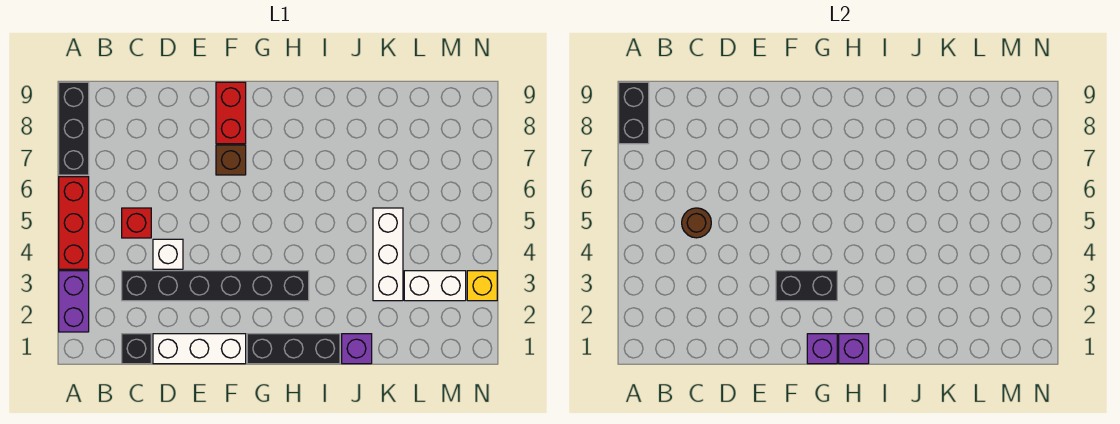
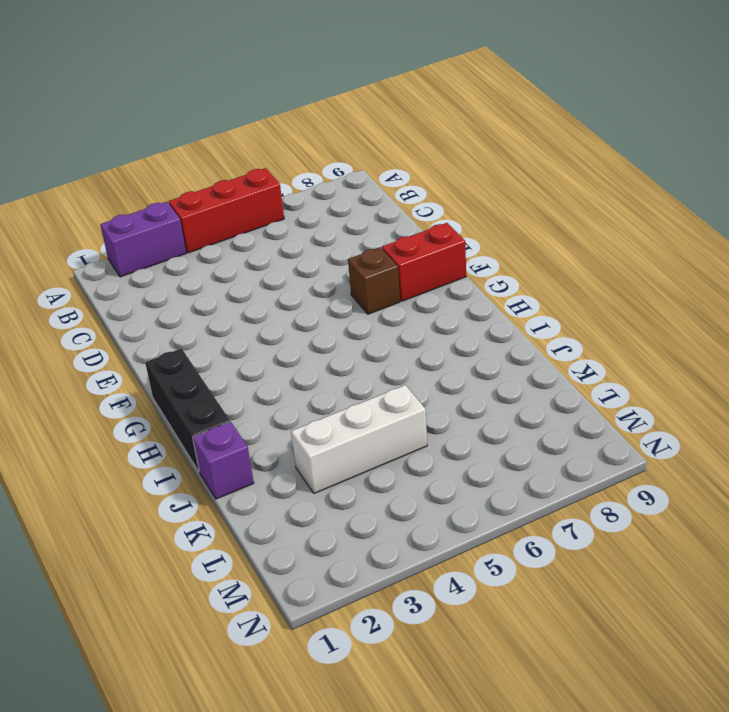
none -> black brick A7:A9 level 1
none -> black brick C1 level 1
none -> black brick C3:H3 level 1

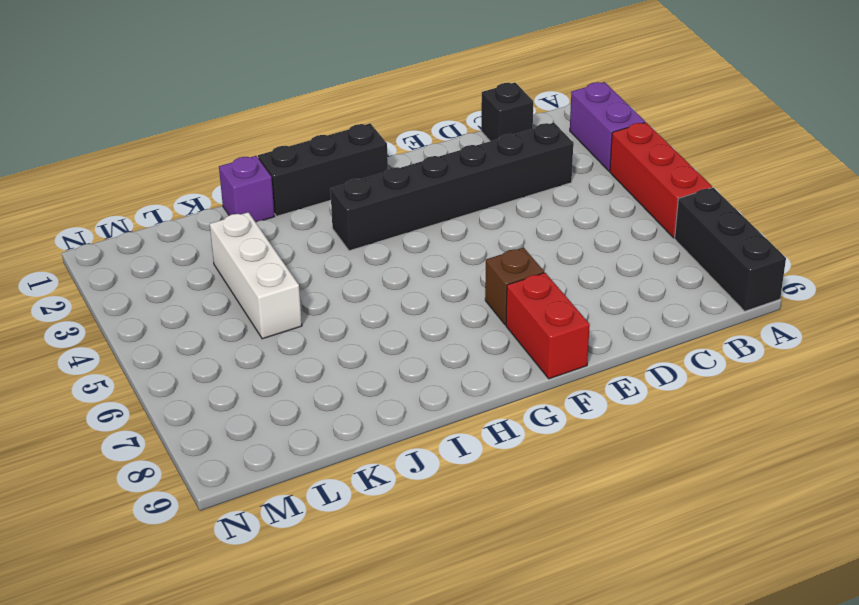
none -> red brick C5 level 1
none -> white brick D1:F1 level 1
none -> white brick D4 level 1

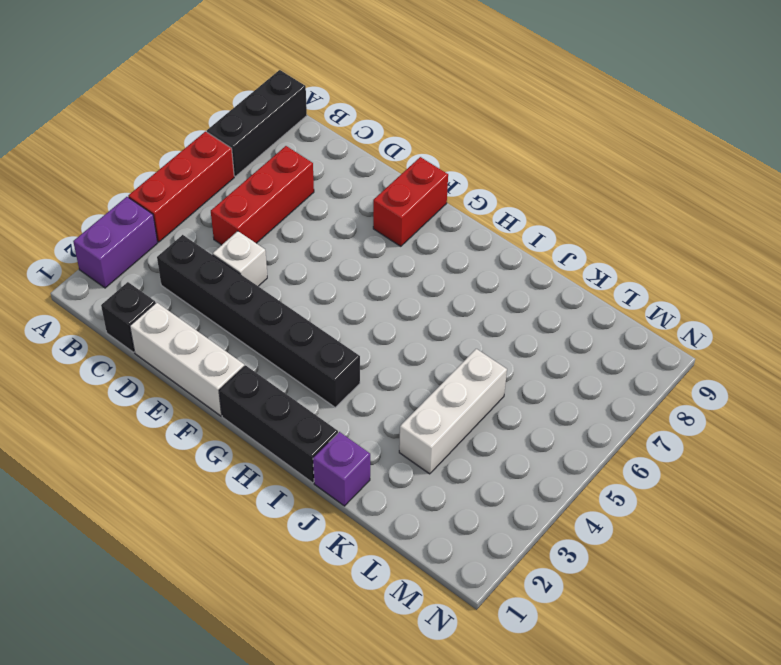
red brick C5:C7 level 1 -> red brick C5 level 1
none -> brown brick F7 level 1
none -> white brick L3:M3 level 1
none -> yellow brick N3 level 1

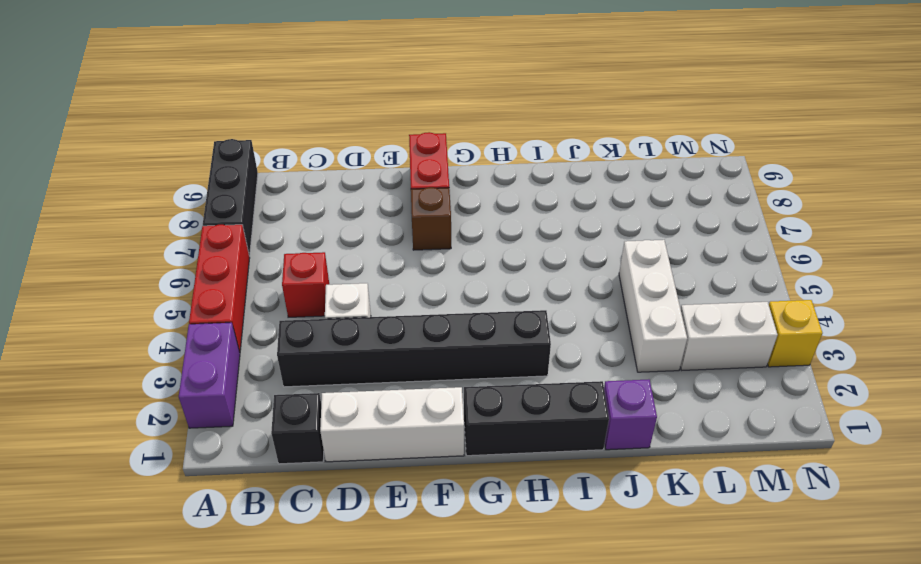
none -> black brick A8:A9 level 2
none -> brown round brick C5 level 2
none -> black brick F3:G3 level 2

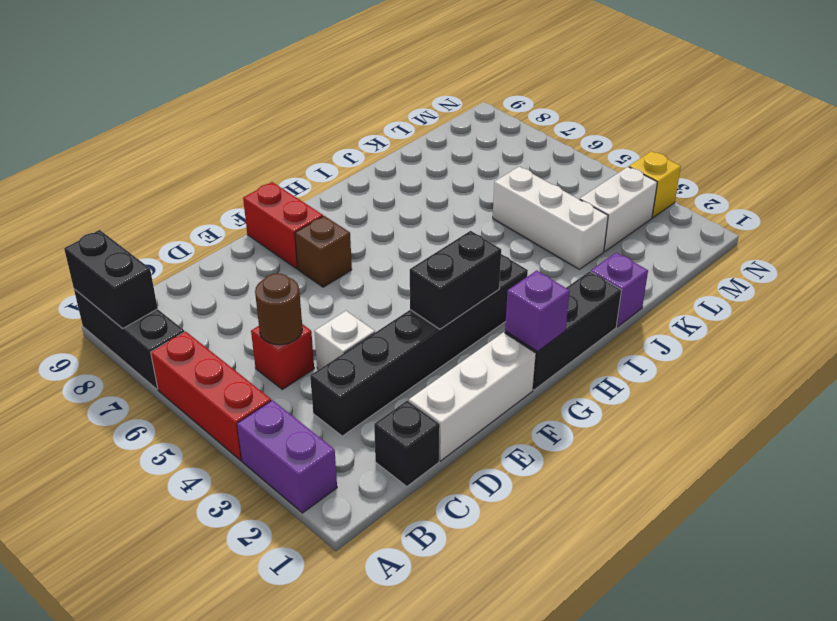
none -> purple brick H1 level 2

